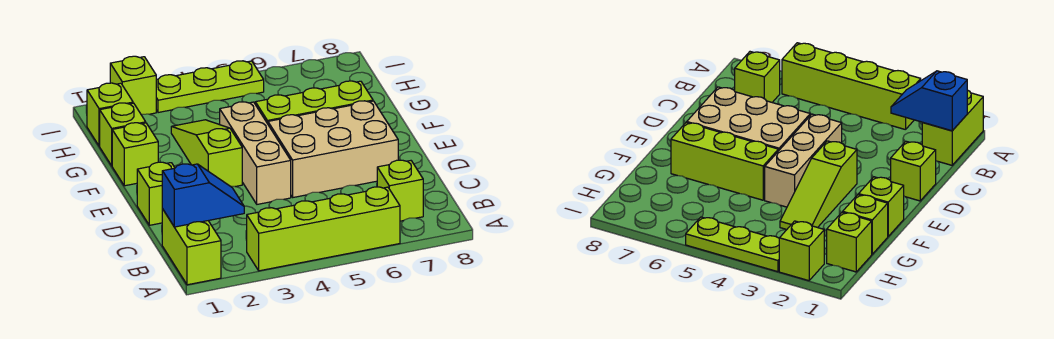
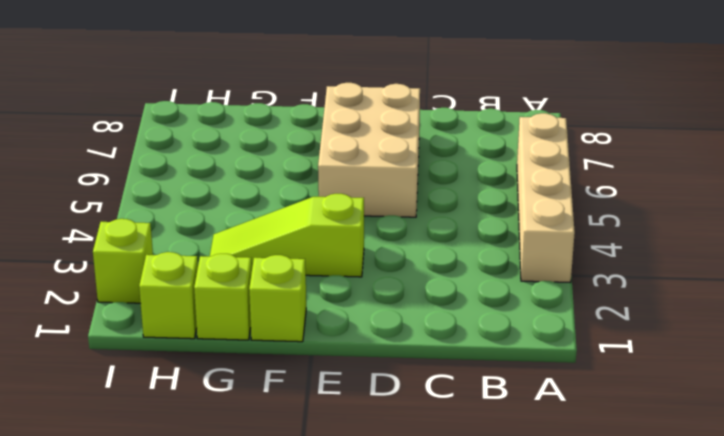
tan brick A3:A6 level 1 -> lime brick A3:A6 level 1
none -> lime brick A1:B1 level 1
none -> lime brick B7 level 1
none -> lime brick D1 level 1

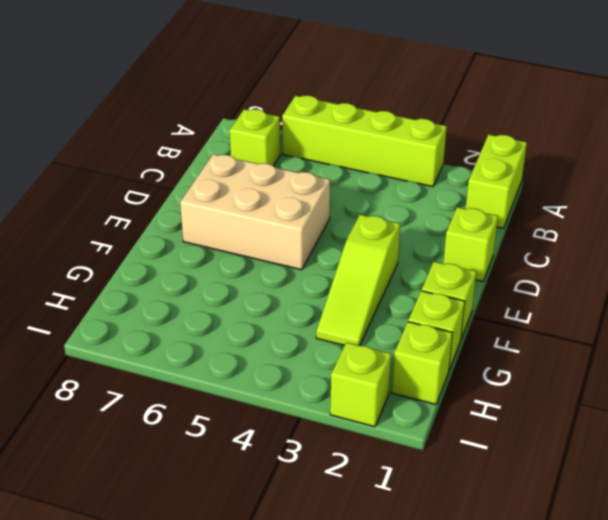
none -> tan brick D4:F4 level 1
none -> lime brick F5:F7 level 1
none -> lime plate I3:I5 level 1

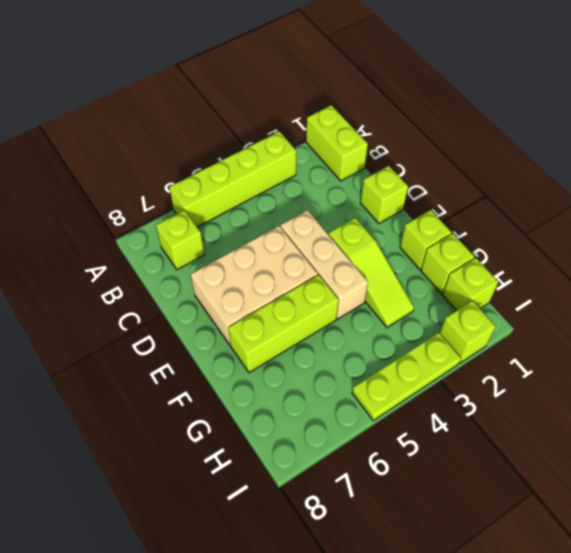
none -> blue slope B1:B2 level 2 top 1

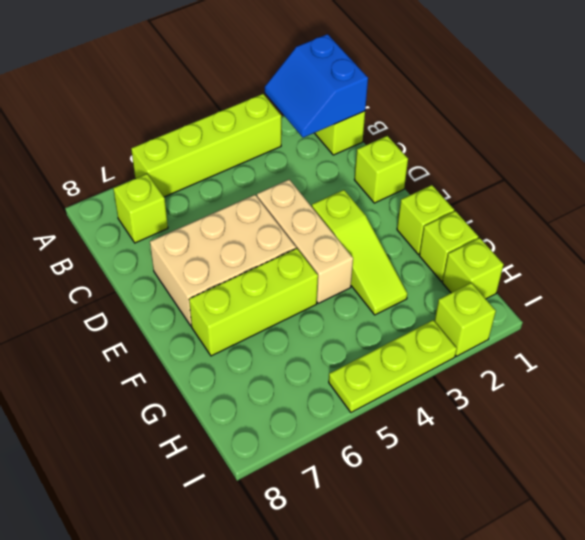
blue slope A1:B2 level 2 top 1 -> blue slope B1:B2 level 2 top 1

